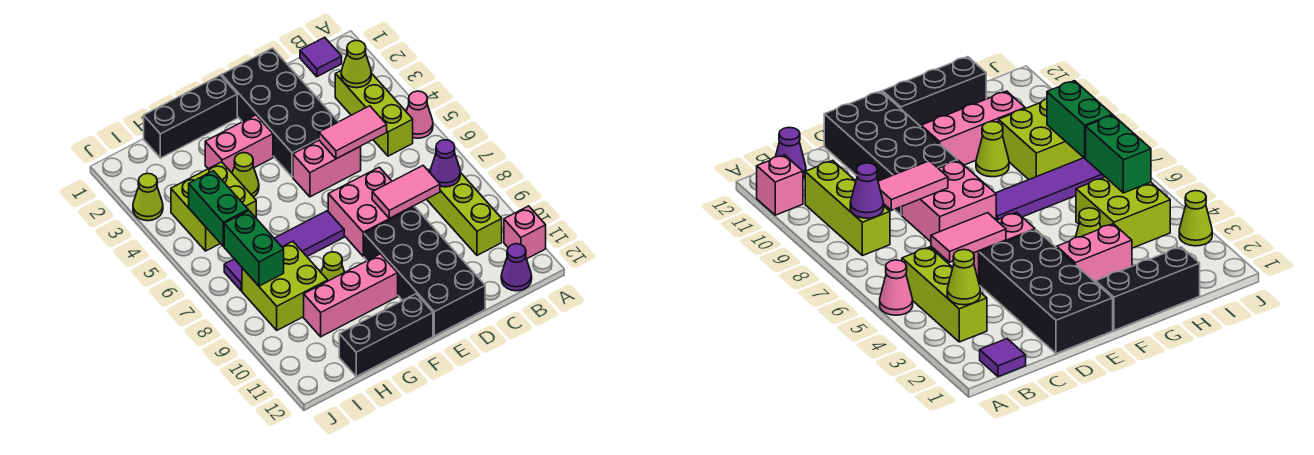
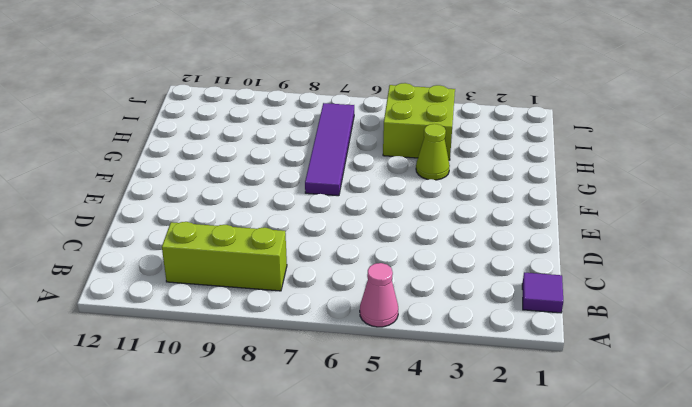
none -> pink brick A11 level 1
none -> lime brick B3:B5 level 1
none -> purple cone B12 level 1

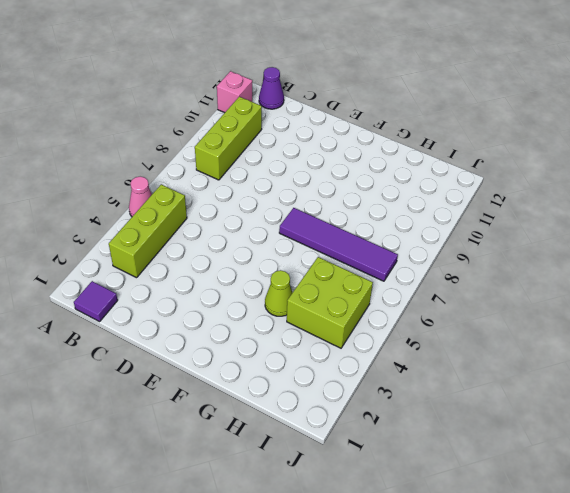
none -> black brick D1:E4 level 1
none -> pink brick D5:E5 level 1
none -> pink brick D7:E8 level 1

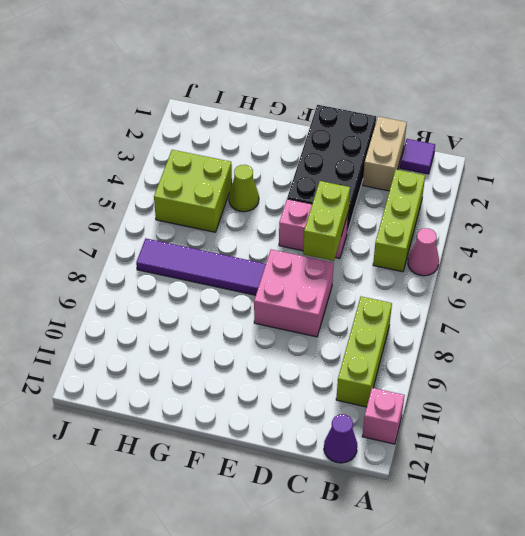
tan brick C1:C2 level 1 -> none
lime brick D5:D6 level 2 -> pink tile C5:D5 level 2
none -> black brick D9:E12 level 1
none -> black brick F1:H1 level 1
none -> pink brick F3:G3 level 1

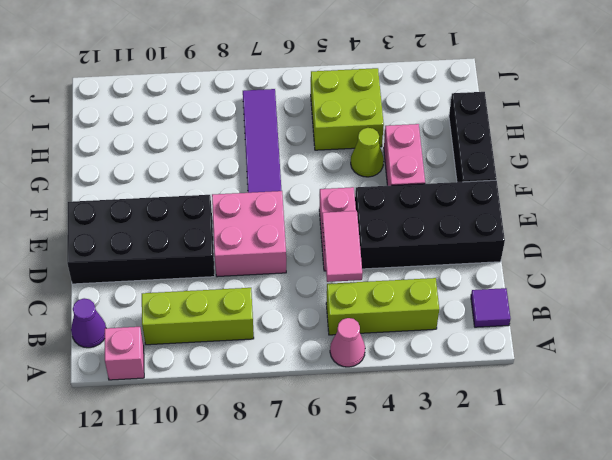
none -> pink brick F10:H10 level 1
none -> black brick F12:H12 level 1
none -> lime cone G9 level 1

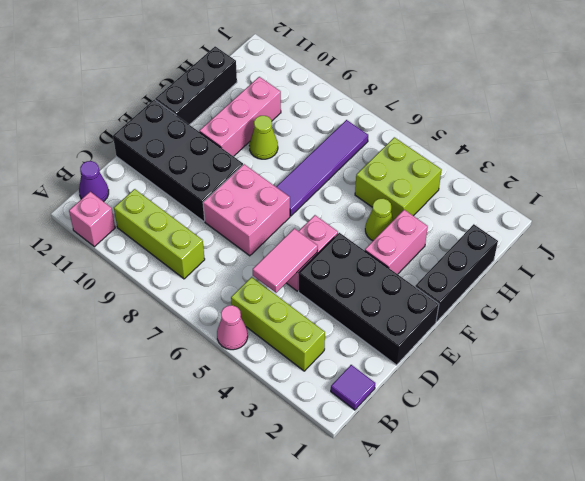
none -> lime brick H8:I9 level 1
none -> lime cone J3 level 1
none -> lime cone B3 level 2

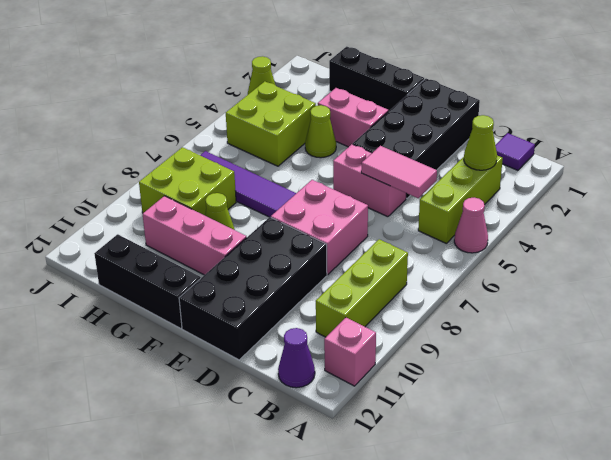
none -> purple cone B8 level 2
none -> pink tile C8:D8 level 2
none -> green brick I5:I6 level 2

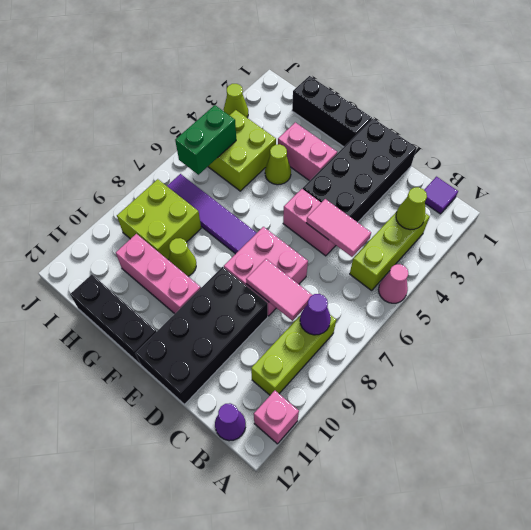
none -> green brick I7:I8 level 2

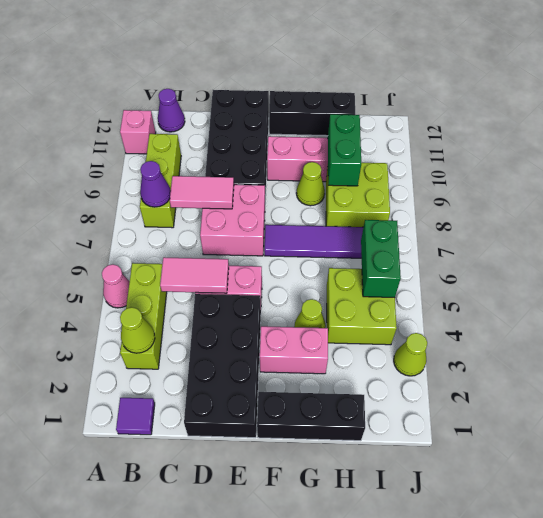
green brick H9:H10 level 2 -> green brick I7:I8 level 2

